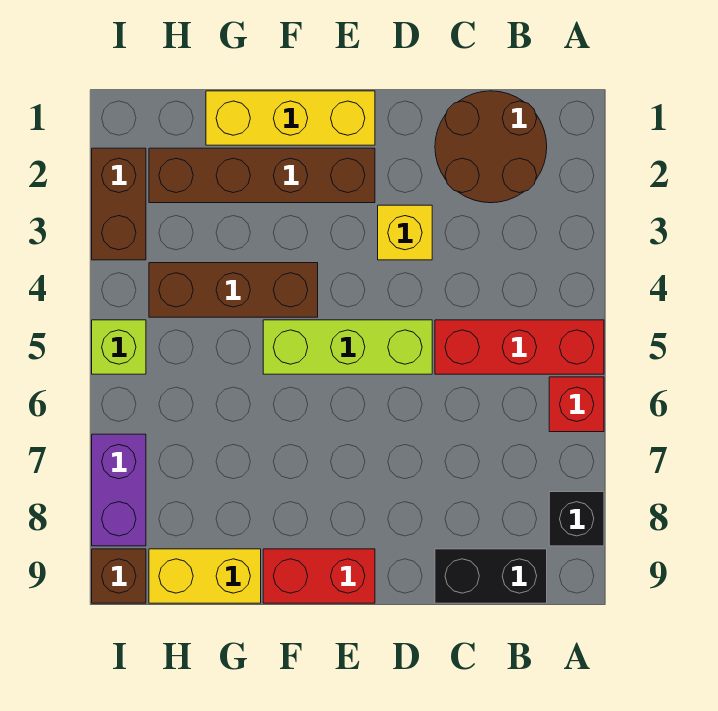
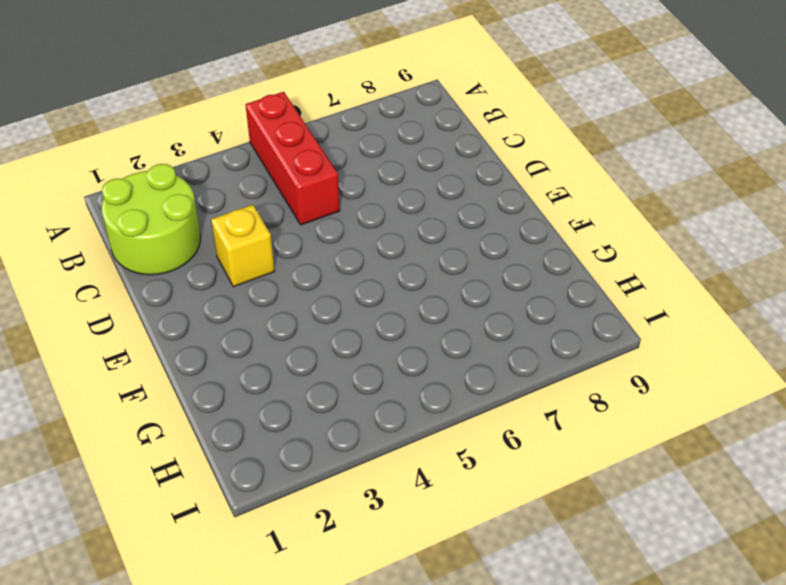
lime round brick B1:C2 level 1 -> brown round brick B1:C2 level 1
none -> red brick A6 level 1
none -> black brick A8 level 1
none -> black brick B9:C9 level 1

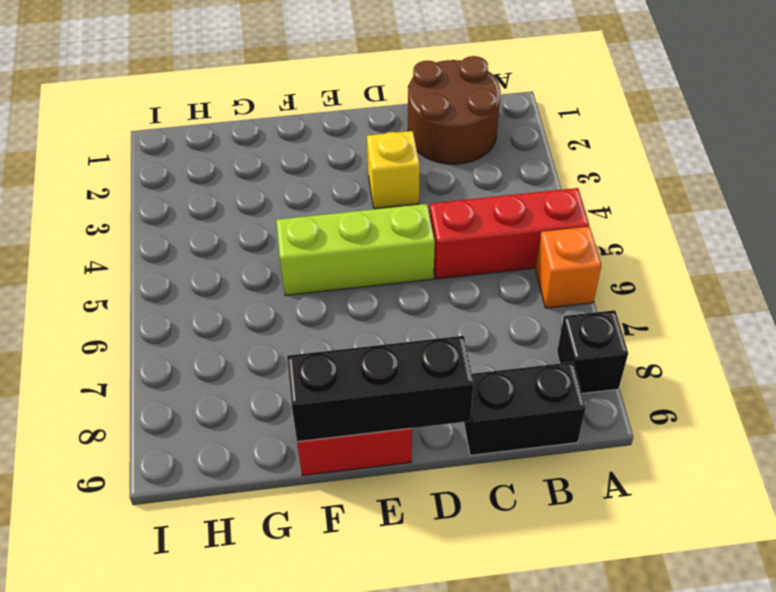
orange brick A6 level 1 -> red brick A6 level 1
black brick D9:F9 level 2 -> none
none -> yellow brick E1:G1 level 1
none -> brown brick E2:H2 level 1
none -> brown brick F4:H4 level 1

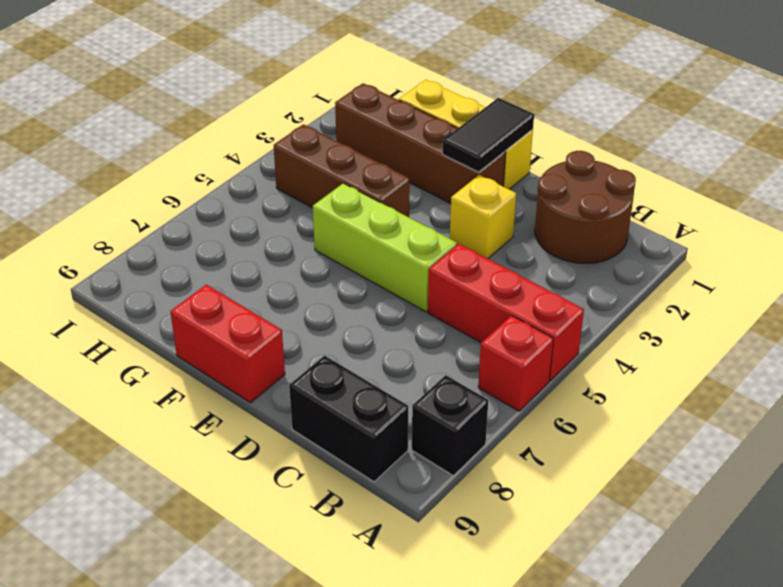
black tile E1:E2 level 2 -> none
none -> yellow brick G9:H9 level 1
none -> brown brick I2:I3 level 1
none -> lime brick I5 level 1

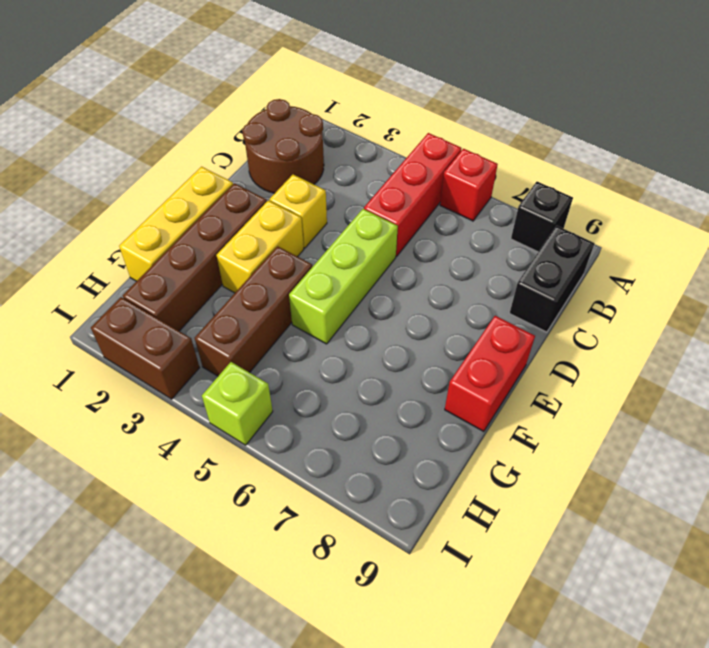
yellow brick E3:F3 level 1 -> yellow brick G9:H9 level 1
none -> purple brick I7:I8 level 1
none -> brown brick I9 level 1

